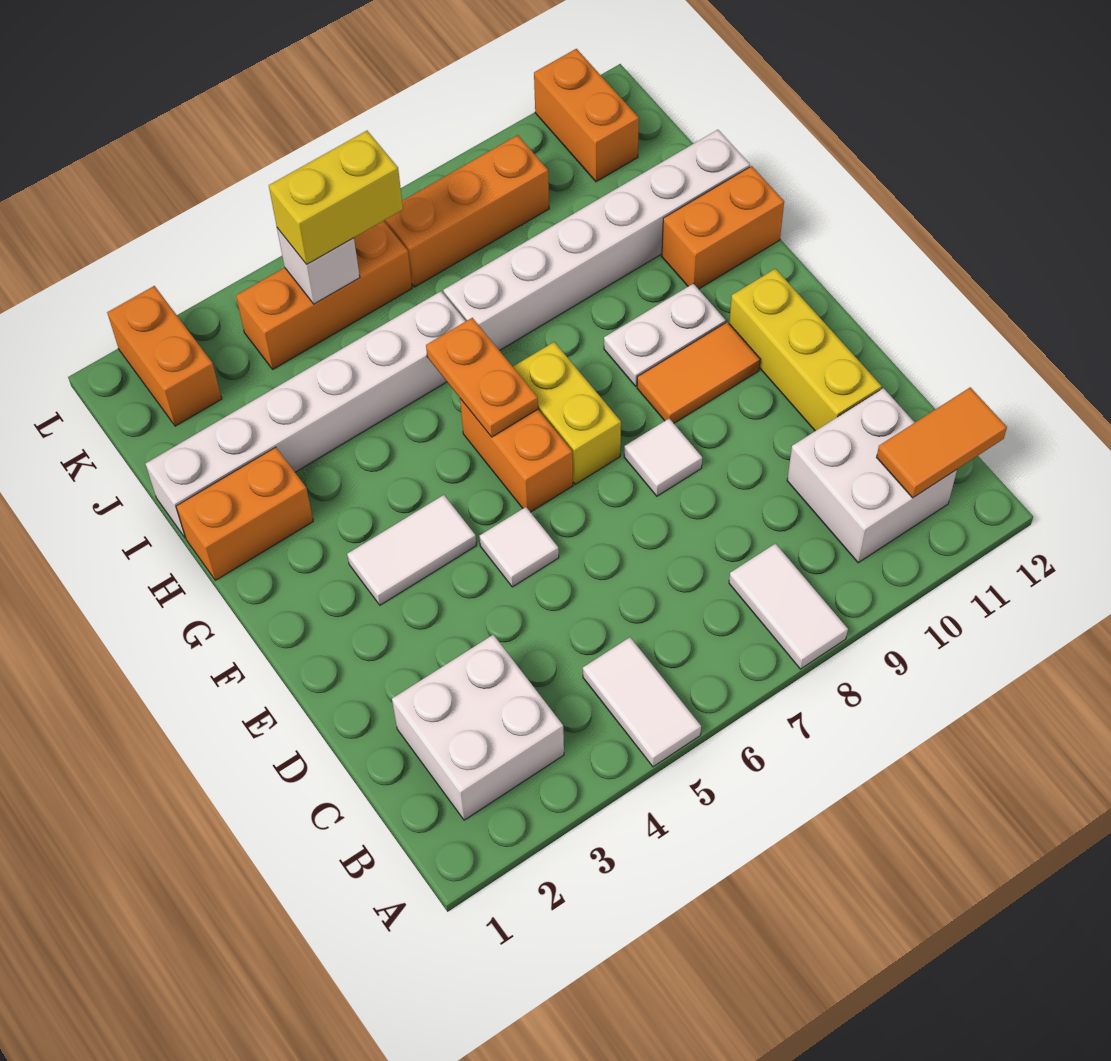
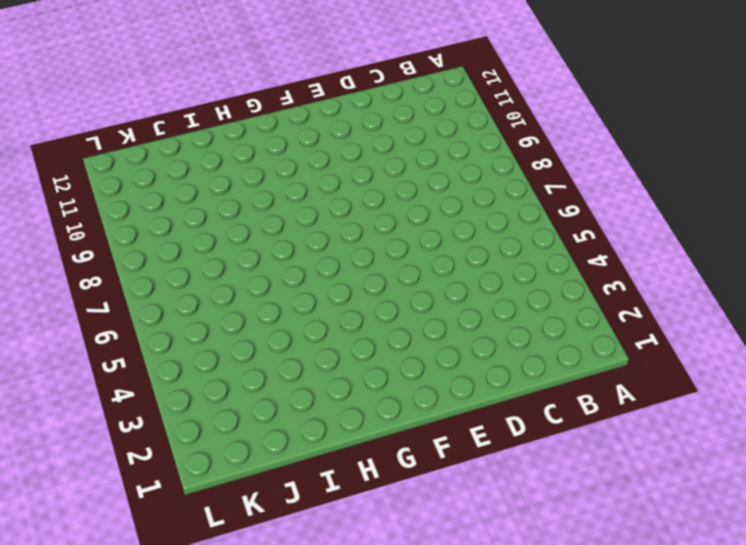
none -> white tile A5:B5 level 1
none -> white tile A8:B8 level 1
none -> white brick B2:C3 level 1

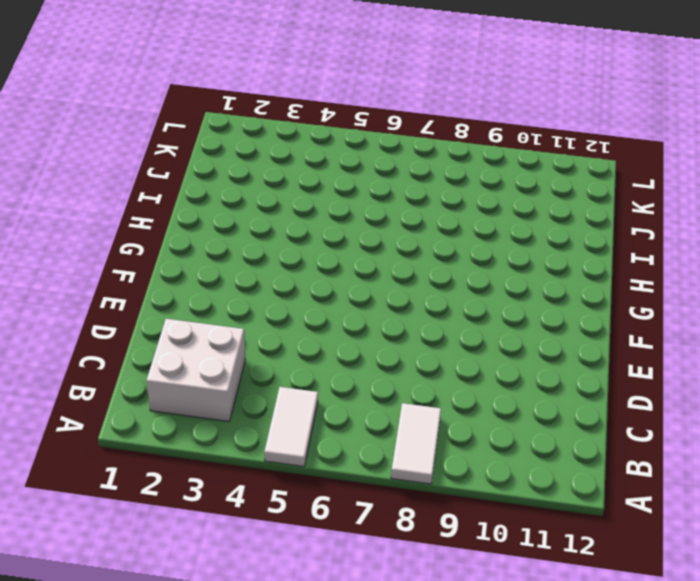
none -> white brick B10:C11 level 1
none -> yellow brick D11:F11 level 1
none -> white tile E5 level 1

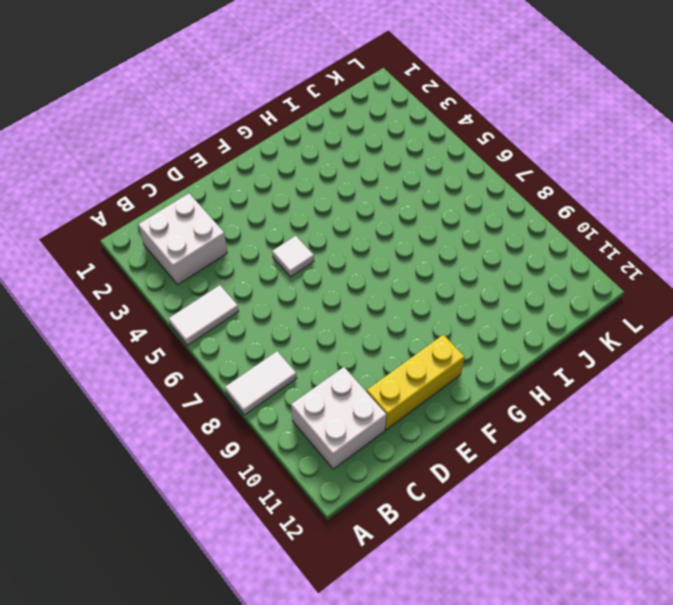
none -> white tile E8 level 1
none -> white tile F3:F4 level 1
none -> orange brick F6:G6 level 1

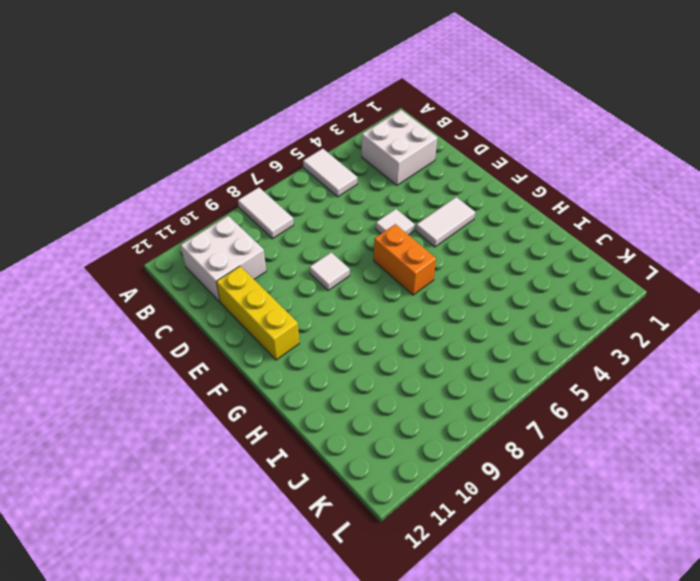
none -> yellow brick F7:G7 level 1
none -> orange tile F9:F10 level 1
none -> white plate G9:G10 level 1

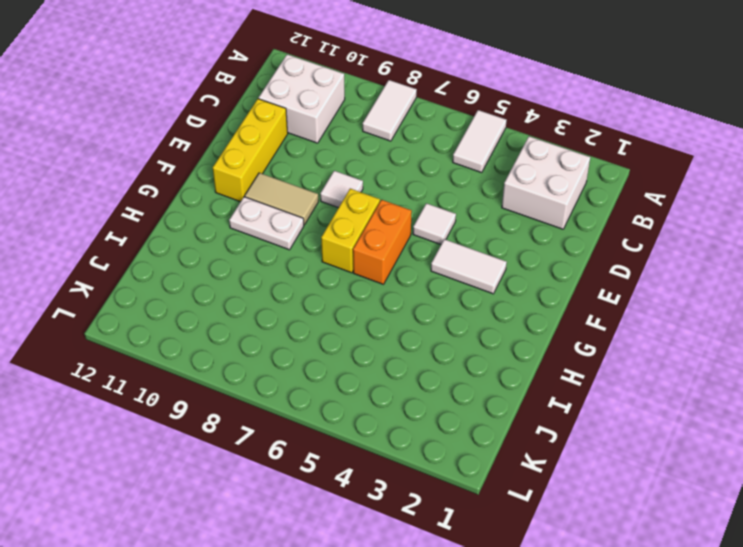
tan tile F9:F10 level 1 -> orange tile F9:F10 level 1
none -> orange brick H1:H2 level 1
none -> orange brick H11:H12 level 1
none -> white brick I1:I6 level 1

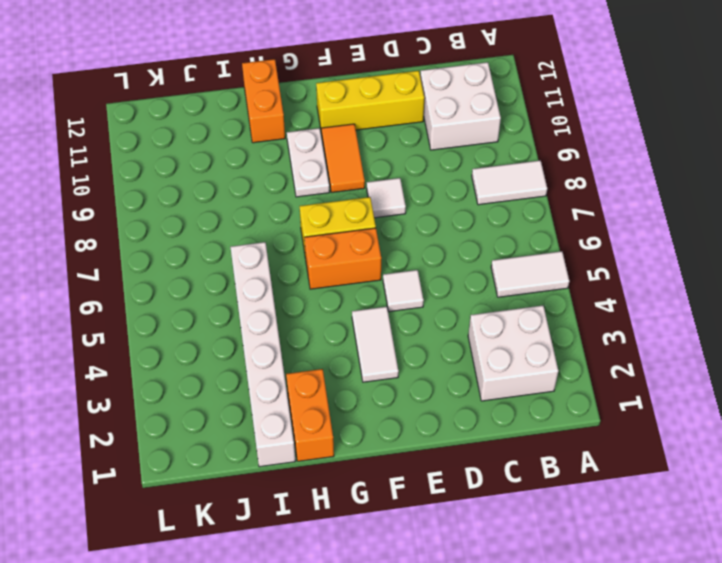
none -> white brick I7:I12 level 1
none -> orange brick K2:L2 level 1
none -> orange brick K4:K6 level 1

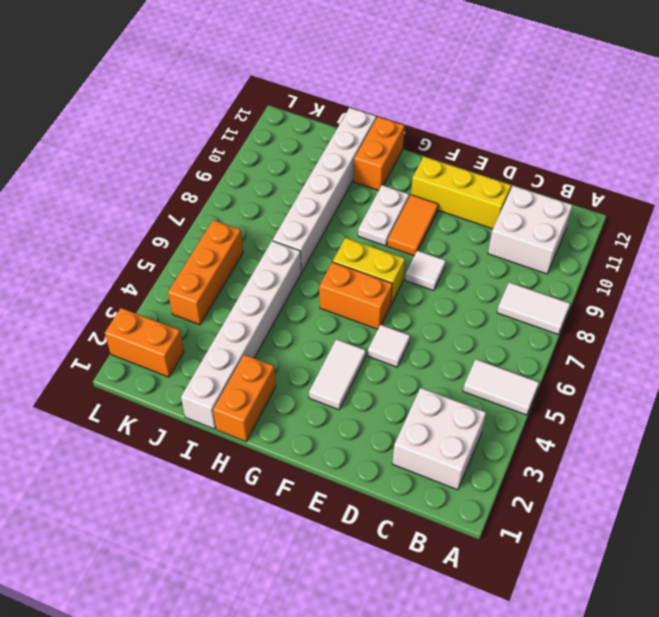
none -> orange brick K7:K9 level 1
none -> orange brick K11:L11 level 1
none -> orange tile B11:B12 level 2

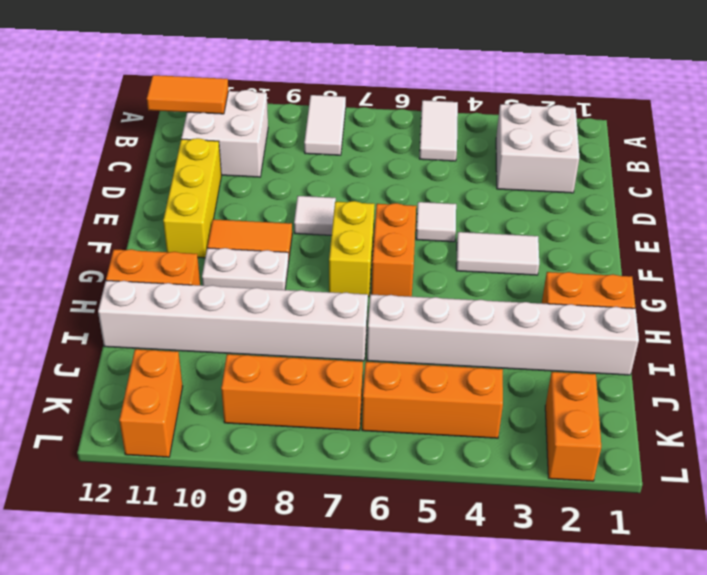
none -> orange plate G6:H6 level 2
none -> white brick K5 level 2
none -> yellow brick K5:K6 level 3

